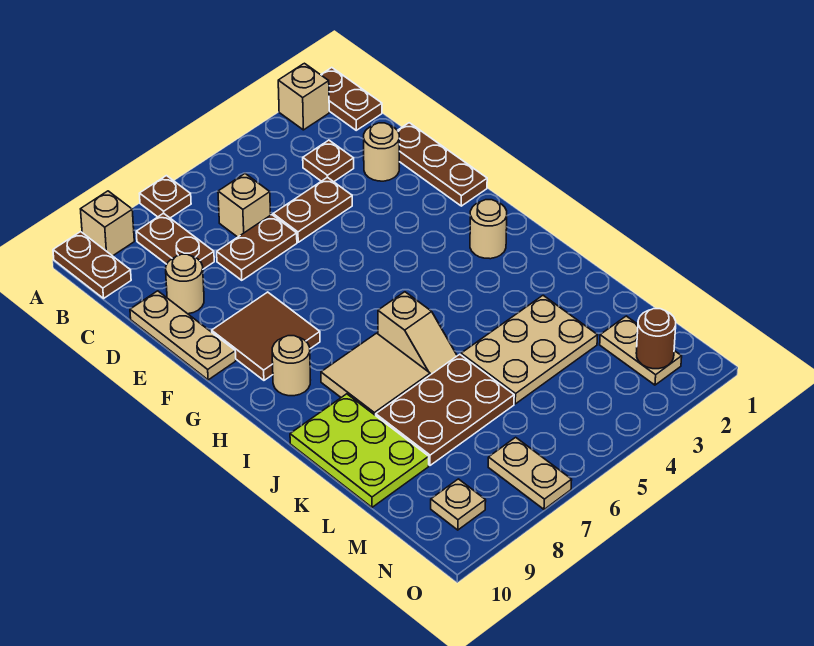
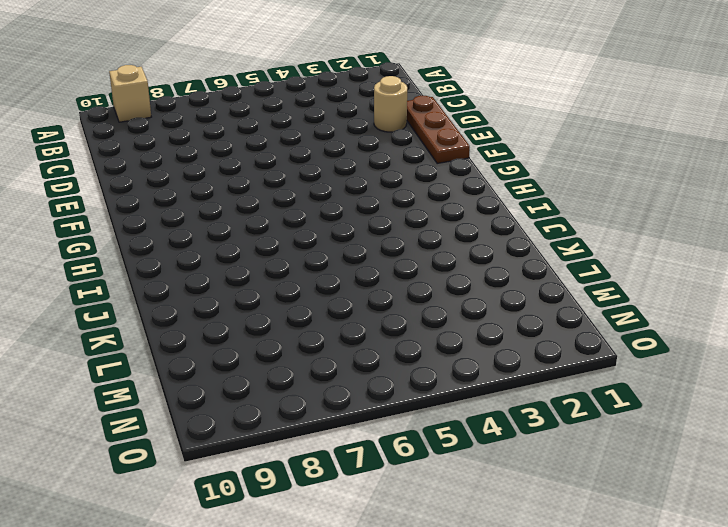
none -> brown plate A1:B1 level 1
none -> tan brick A2 level 1
none -> brown plate A7 level 1

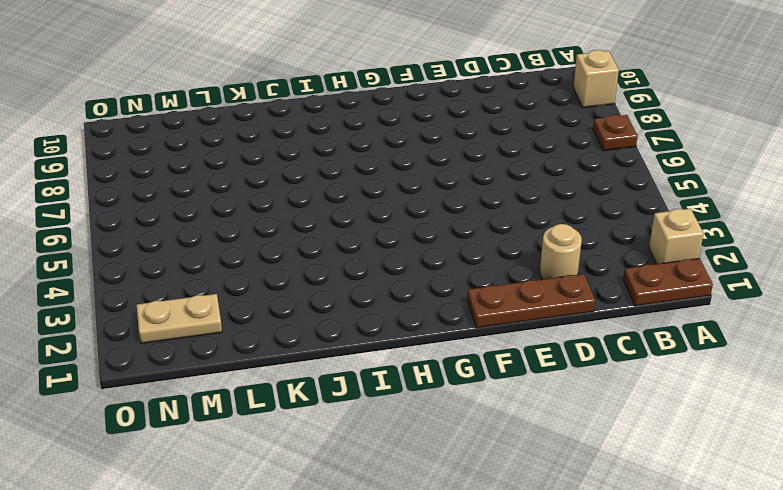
none -> brown plate A10:B10 level 1
none -> brown plate B8:C8 level 1
none -> brown plate C3 level 1

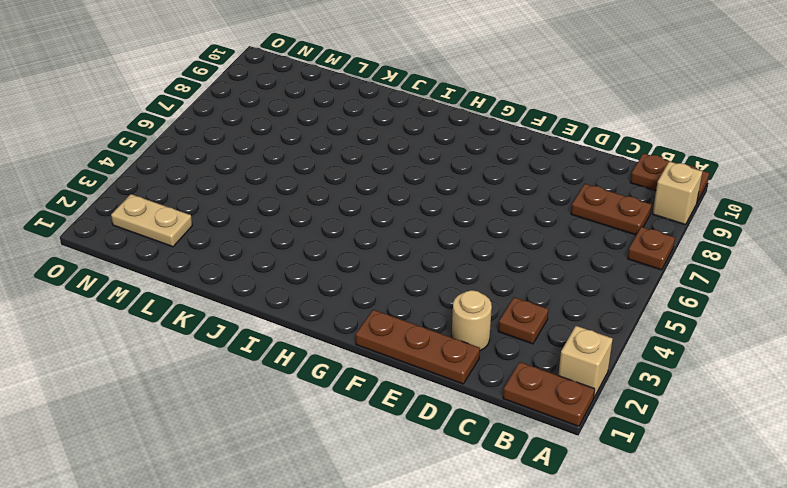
none -> tan brick C6 level 1
none -> brown plate D4:D5 level 1
none -> brown plate D6:D7 level 1

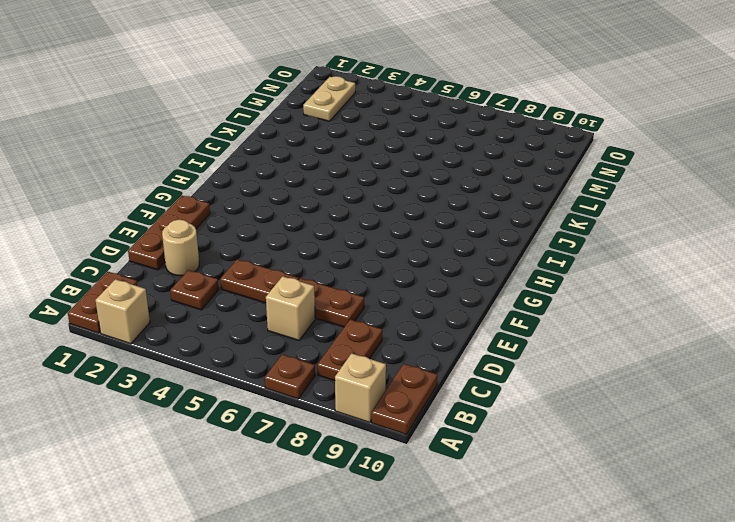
none -> tan round brick D9 level 1
none -> tan plate D10:F10 level 1
none -> brown tile F8:G9 level 1

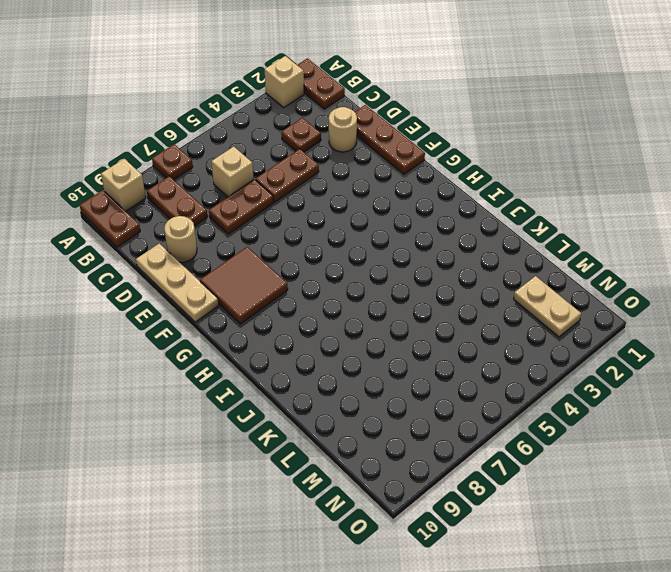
none -> tan round brick H2 level 1
none -> tan round brick H9 level 1
none -> tan slope I6:J6 level 1 top I

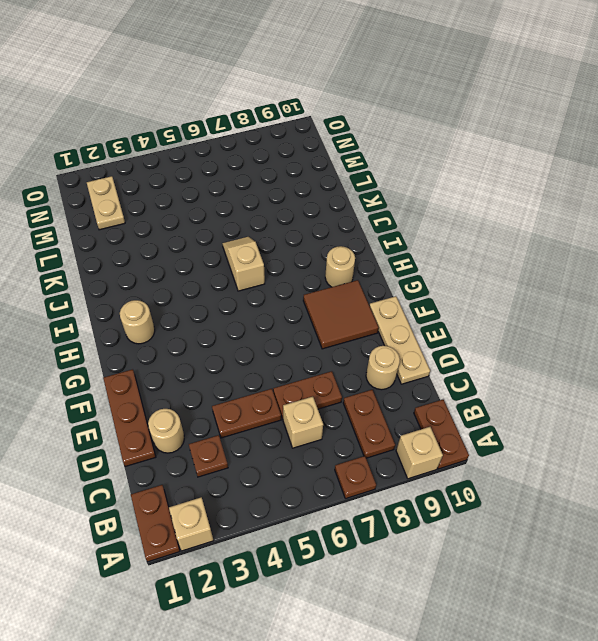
none -> tan tile I7:J8 level 1
none -> lime plate J9:L10 level 1
none -> tan plate K3:L5 level 1

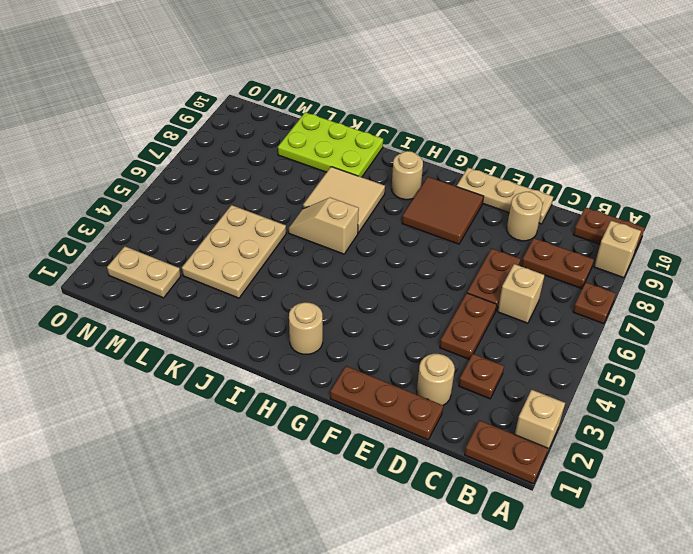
none -> brown plate K6:L8 level 1
none -> tan plate N7:O7 level 1
none -> tan plate N9 level 1

